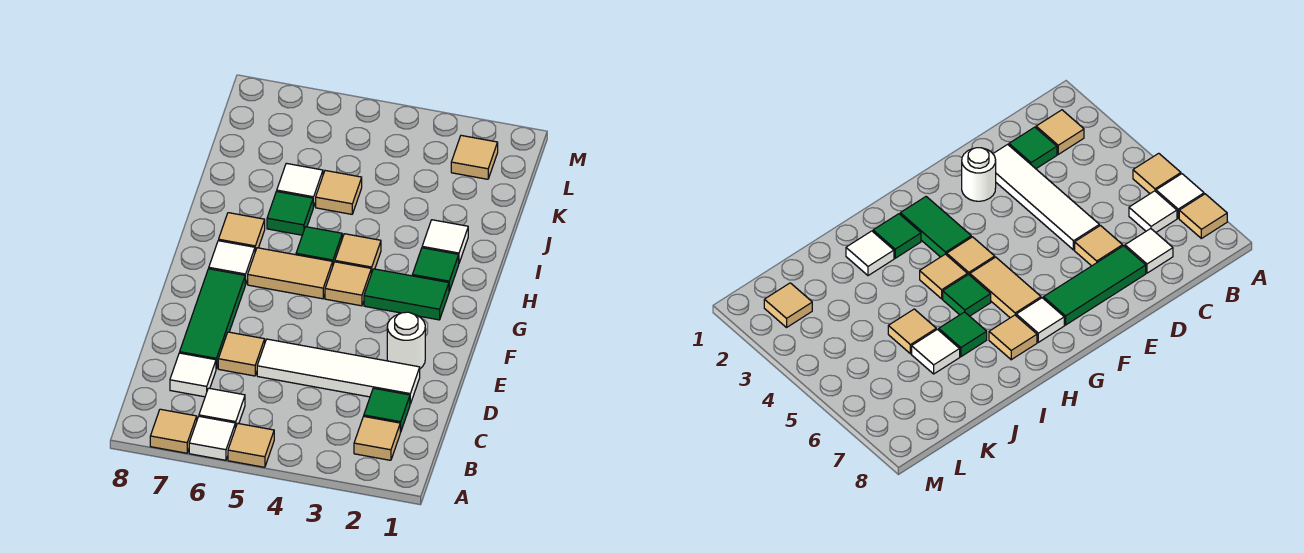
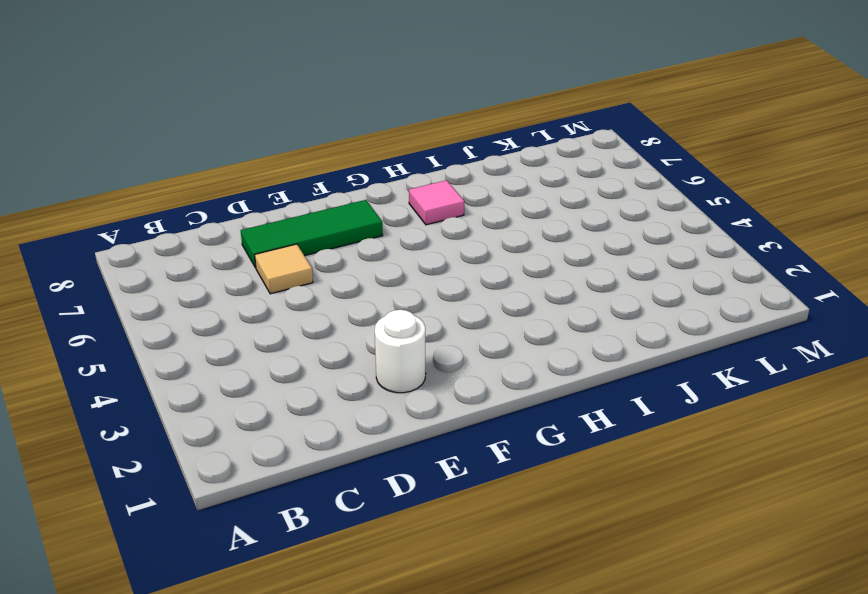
pink tile H7 level 1 -> tan tile H7 level 1
none -> tan tile A5 level 1
none -> white tile A6 level 1
none -> tan tile A7 level 1

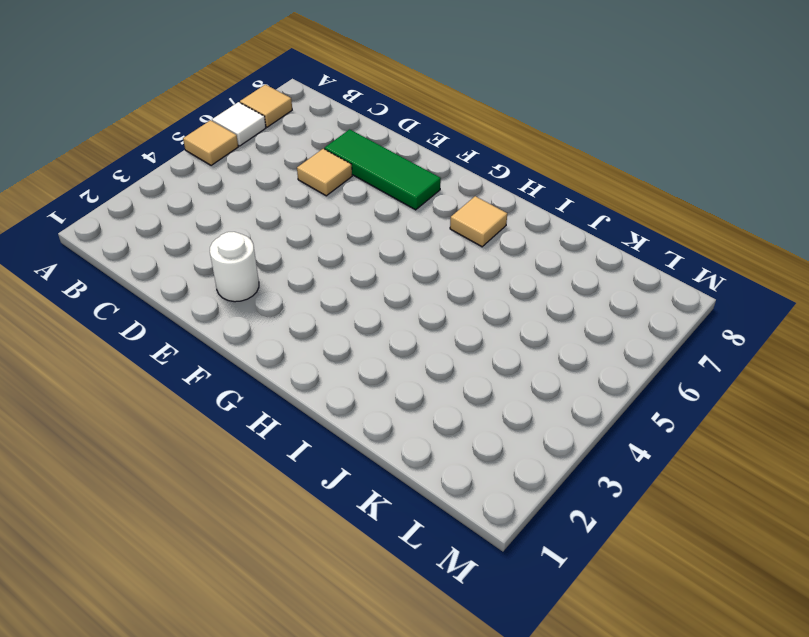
none -> tan tile B2 level 1
none -> white tile B6 level 1
none -> green tile C2 level 1

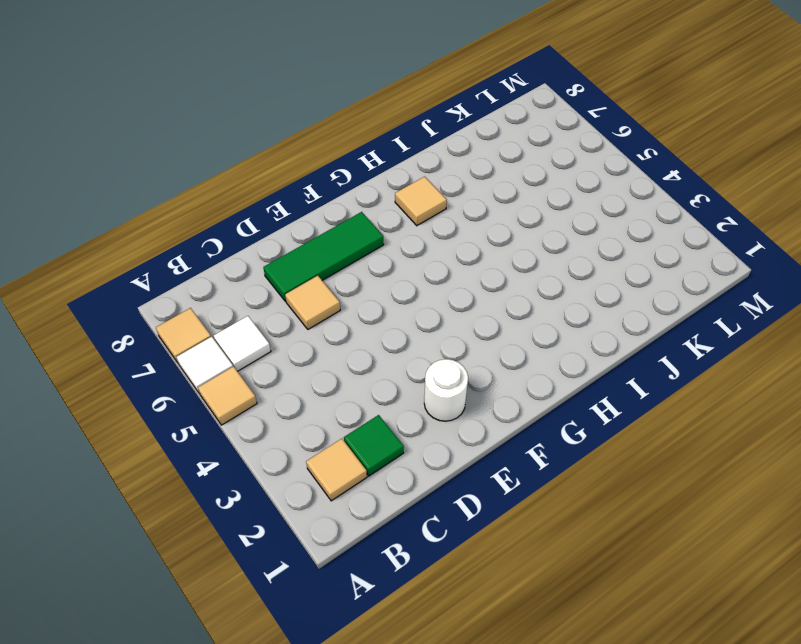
none -> white tile C7 level 1
none -> white tile D2:D5 level 1
none -> green tile G2:G3 level 1

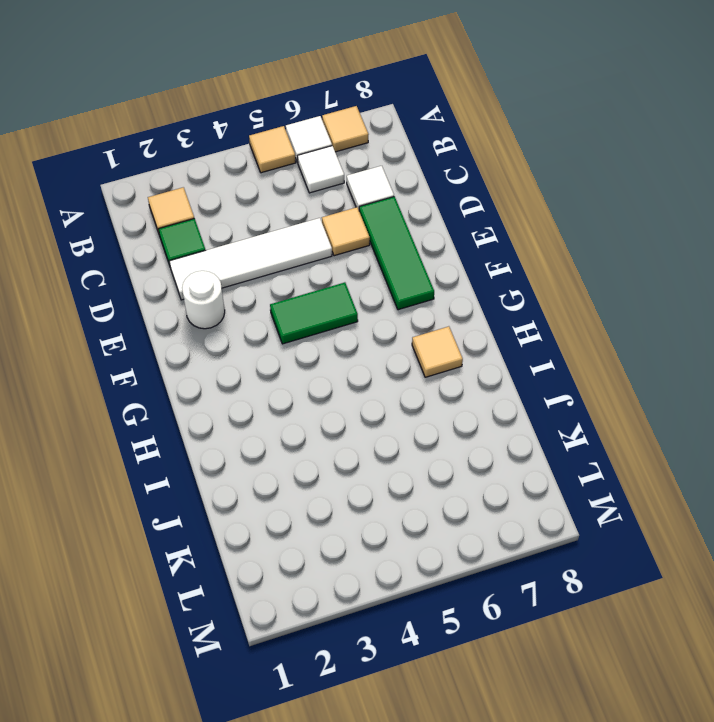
green tile F4:F5 level 1 -> green tile G2:G3 level 1
none -> tan tile G4 level 1
none -> tan tile G5:G6 level 1
none -> white tile G7 level 1

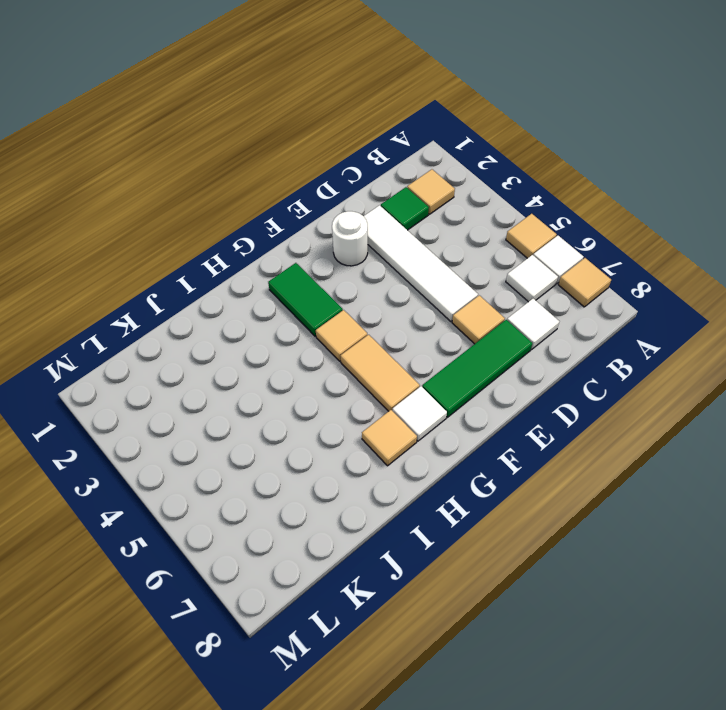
none -> green tile H2 level 1
none -> tan tile H4 level 1
none -> green tile H5 level 1

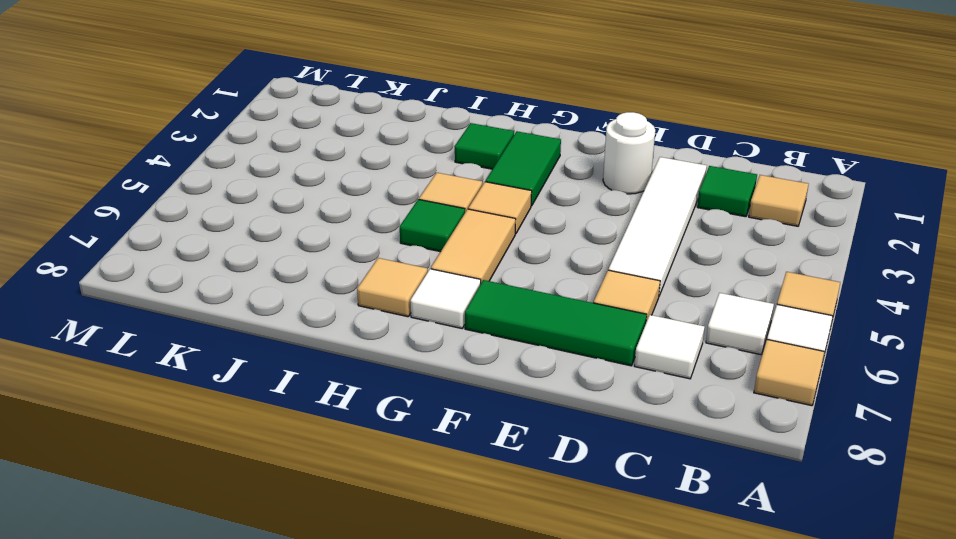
none -> white tile I2 level 1
none -> green tile I6 level 1
none -> tan tile J5 level 1

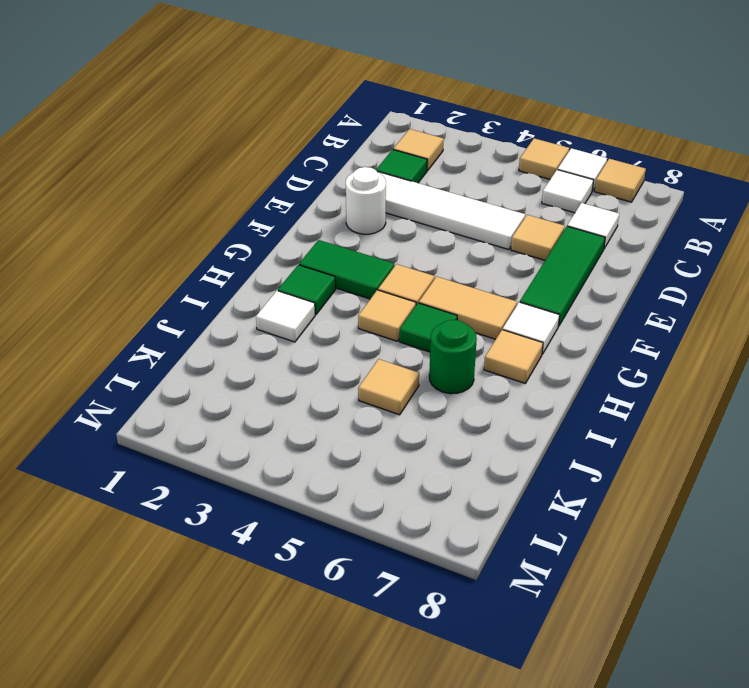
green round brick I6 level 1 -> green tile I6 level 1
none -> white tile J6 level 1
none -> tan tile L2 level 1

